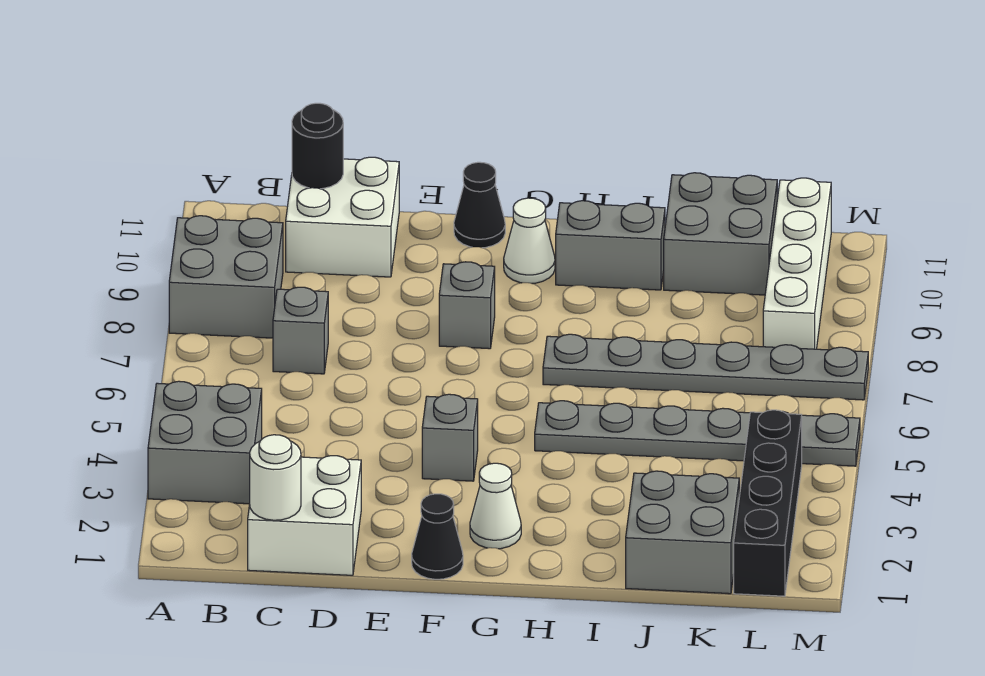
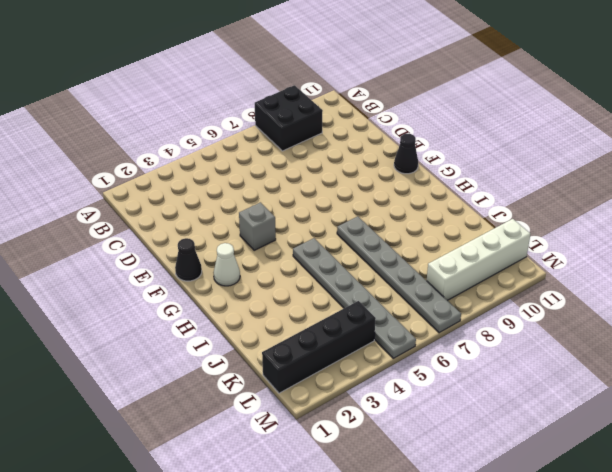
black brick A8:B9 level 1 -> grey brick A8:B9 level 1
none -> grey brick A3:B4 level 1
none -> white brick C1:D2 level 1
none -> grey brick C7 level 1

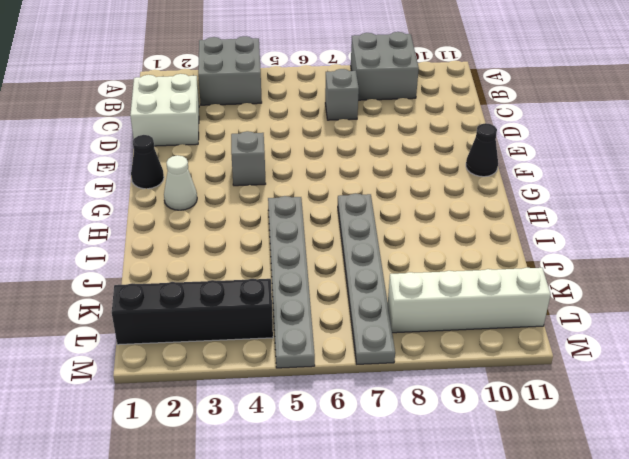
none -> white brick C10:D11 level 1
none -> grey brick F8 level 1
none -> white cone G10 level 1

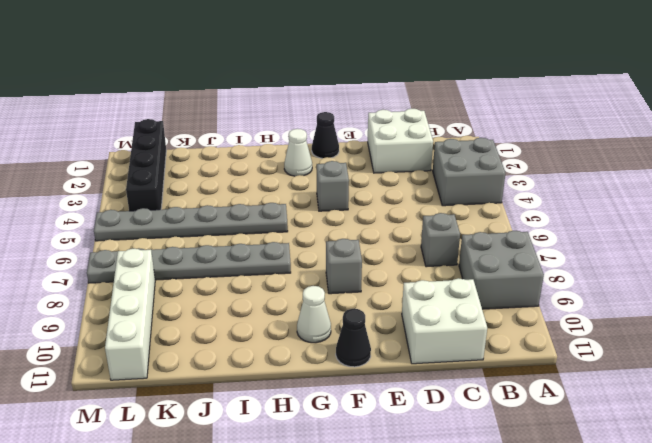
none -> grey brick H10:I10 level 1
none -> grey brick J1:K2 level 1
none -> grey brick J10:K11 level 1

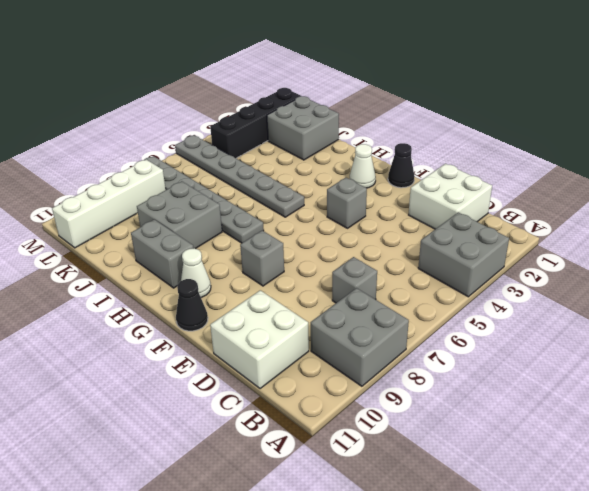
grey brick I8:J9 level 1 -> grey brick J10:K11 level 1
none -> white round brick C1 level 2
none -> black round brick C11 level 2

